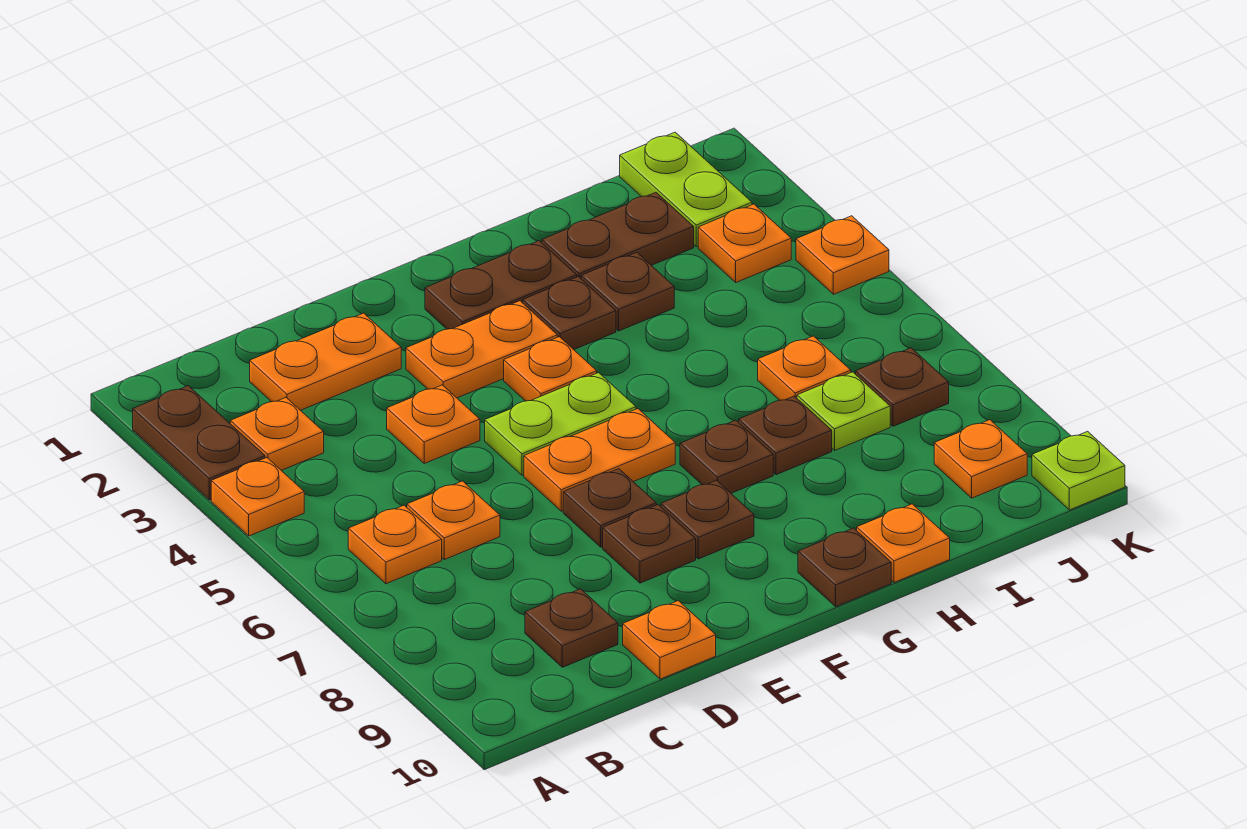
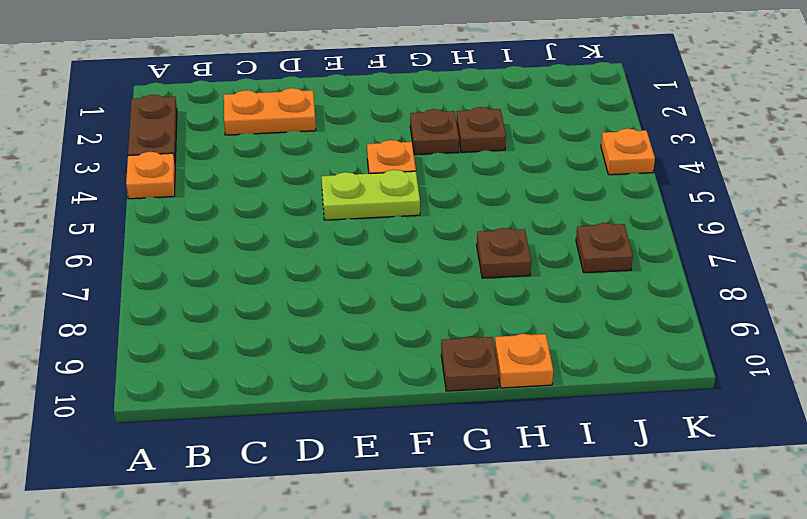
none -> orange plate B3 level 1
none -> orange plate B6 level 1
none -> orange plate C6 level 1
none -> brown plate C9 level 1

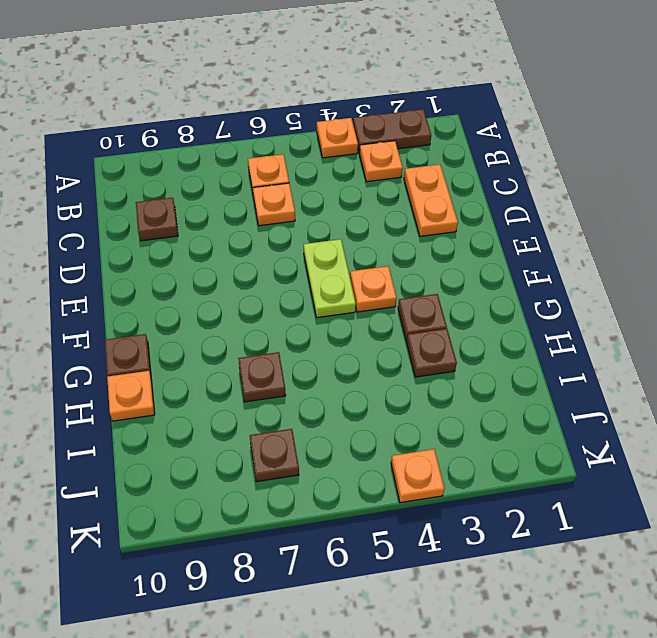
none -> orange plate D4 level 1
none -> orange plate D10 level 1
none -> orange plate E3:F3 level 1
none -> orange plate E6:F6 level 1

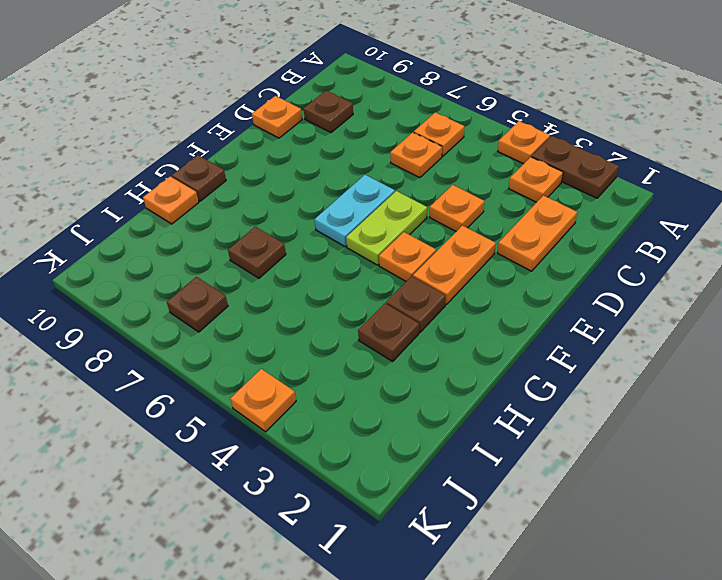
cyan plate E6:F6 level 1 -> orange plate E6:F6 level 1
none -> brown plate E7 level 1
none -> brown plate E8 level 1
none -> brown plate F2:G2 level 1
none -> brown plate F8 level 1

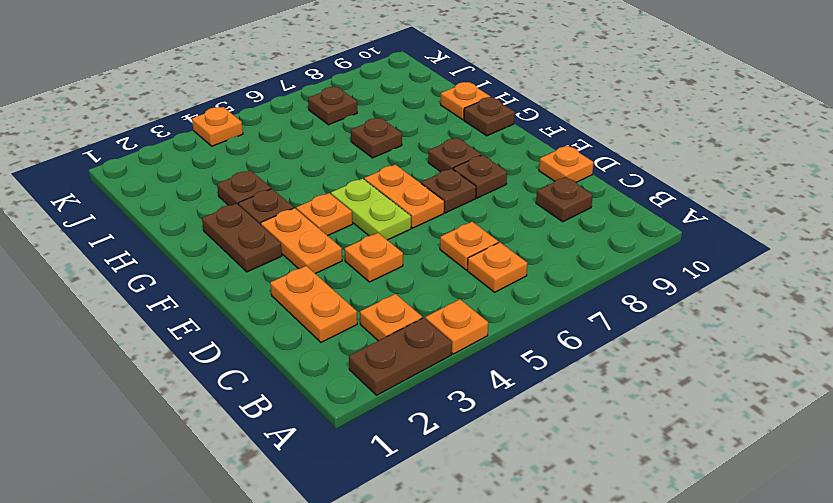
none -> brown plate G7 level 1
none -> brown plate H2:I2 level 1
none -> orange plate I6 level 1
none -> lime plate I7 level 1

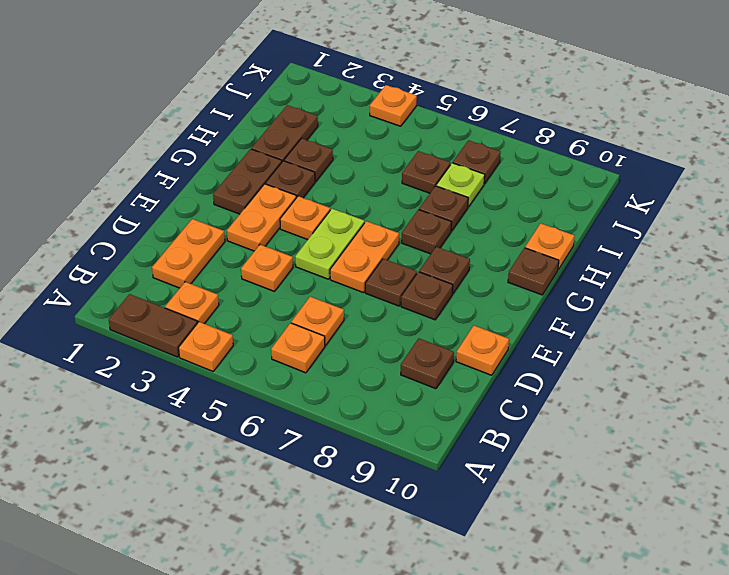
brown plate I6 level 1 -> orange plate I6 level 1
none -> lime plate J1:J2 level 1
none -> orange plate J3 level 1
none -> orange plate J9 level 1
none -> lime plate K10 level 1

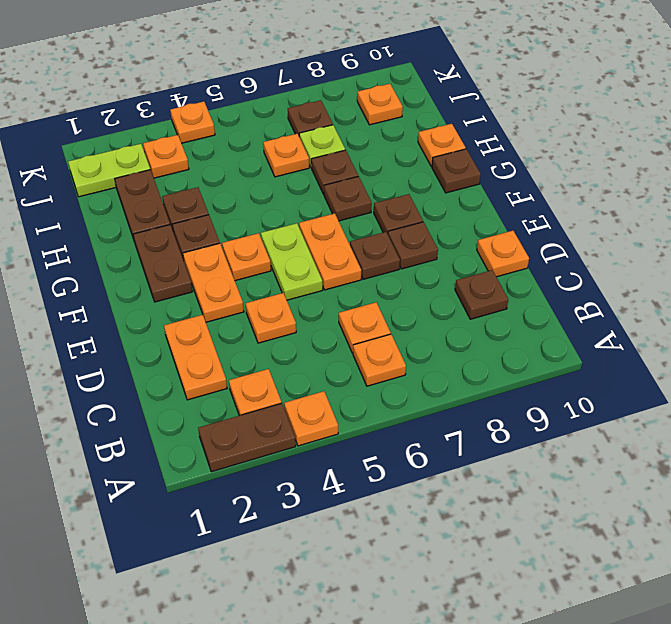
none -> lime plate K10 level 1

